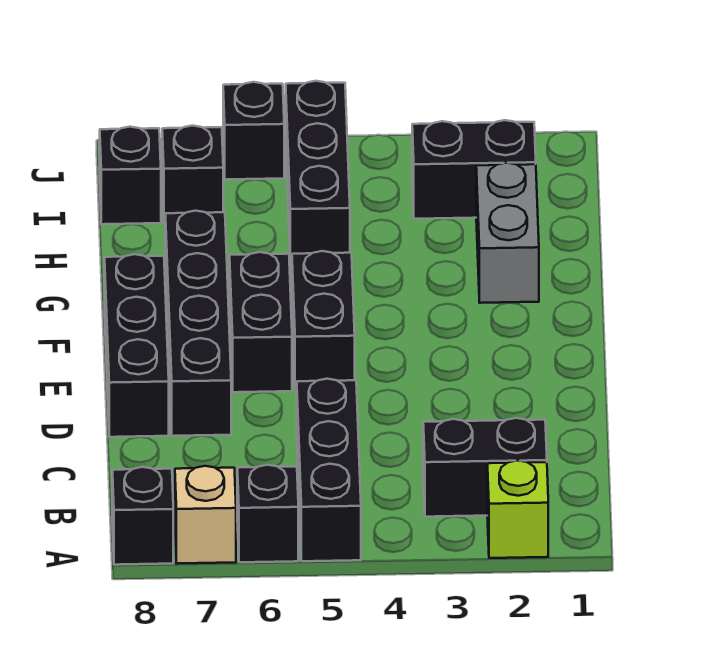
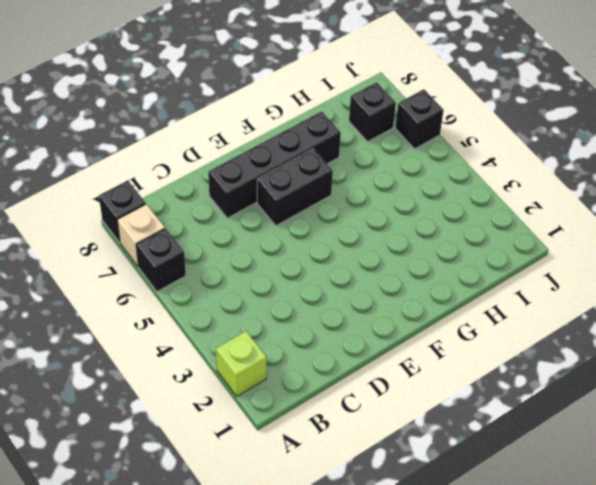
none -> black brick A5:C5 level 1
none -> black brick B2:B3 level 1
none -> black brick D8:F8 level 1

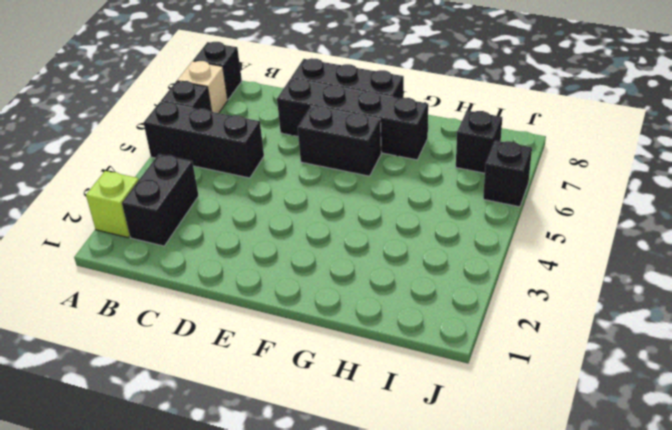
none -> black brick E5:F5 level 1
none -> grey brick G2:H2 level 1
none -> black brick H5:J5 level 1

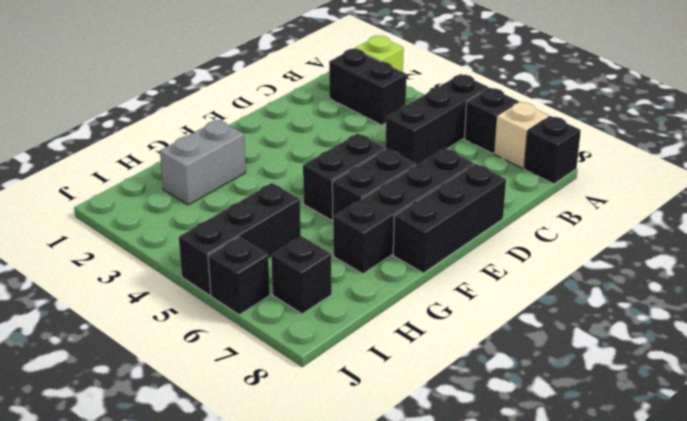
none -> black brick I2:I3 level 1
none -> black brick I8 level 1

